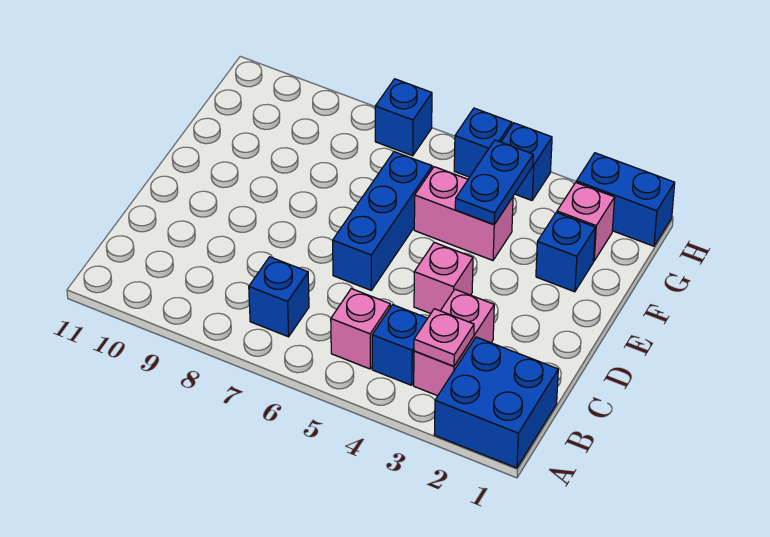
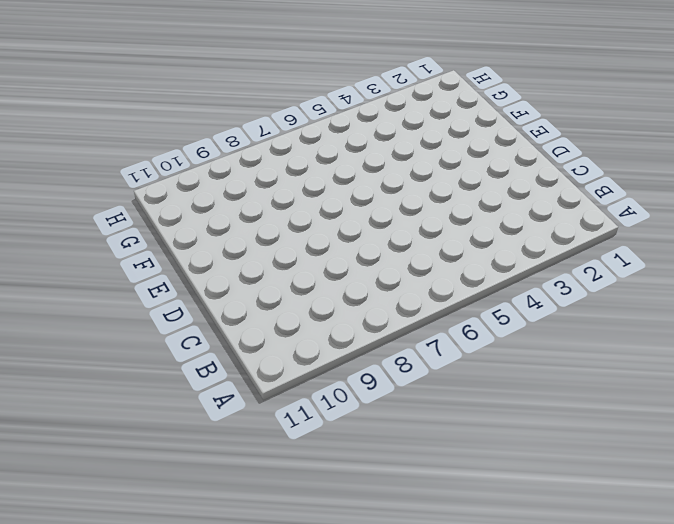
none -> blue brick A1:B2 level 1
none -> pink brick B3:C3 level 1
none -> blue brick B4 level 1

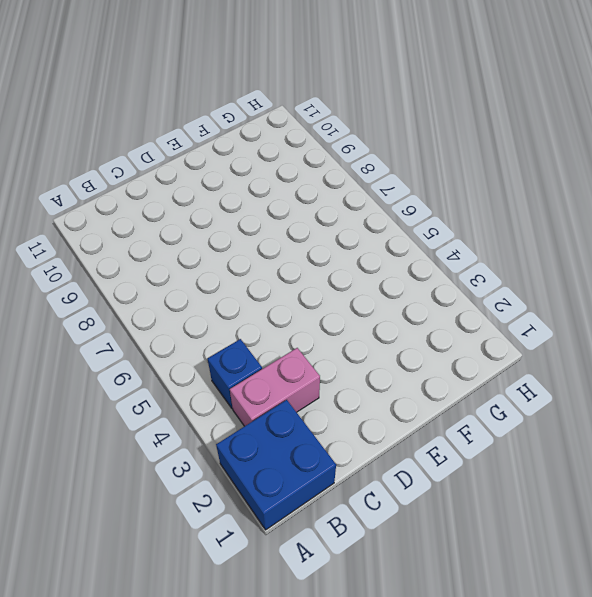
none -> pink brick B5 level 1
none -> blue brick B7 level 1
none -> pink brick D4 level 1

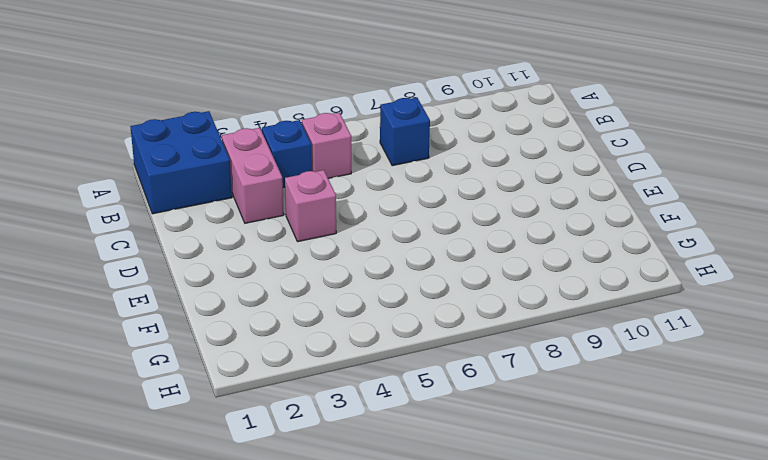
none -> blue brick D6:F6 level 1
none -> blue brick F2 level 1
none -> pink brick F4:F5 level 1

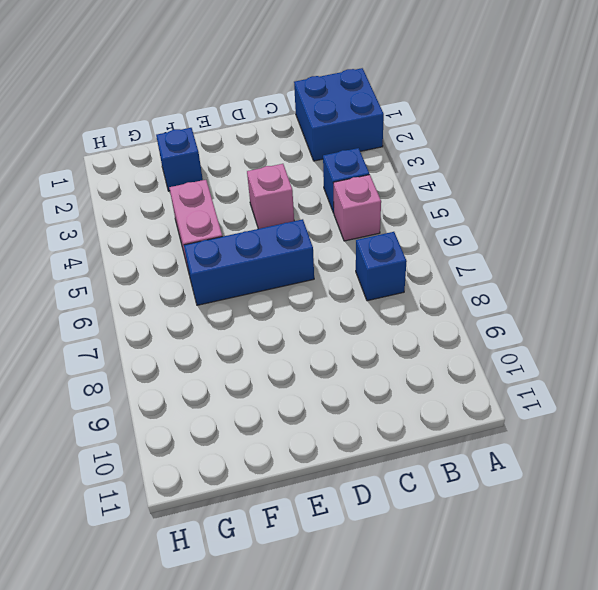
none -> pink brick B3:C3 level 1
none -> pink brick G2 level 1
none -> blue brick H1:H2 level 1

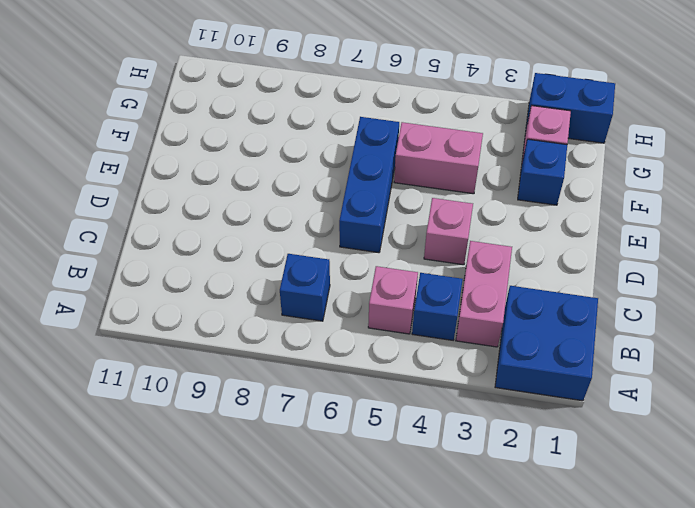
none -> blue brick H4 level 1
none -> blue brick H5 level 1
none -> blue brick H7 level 1

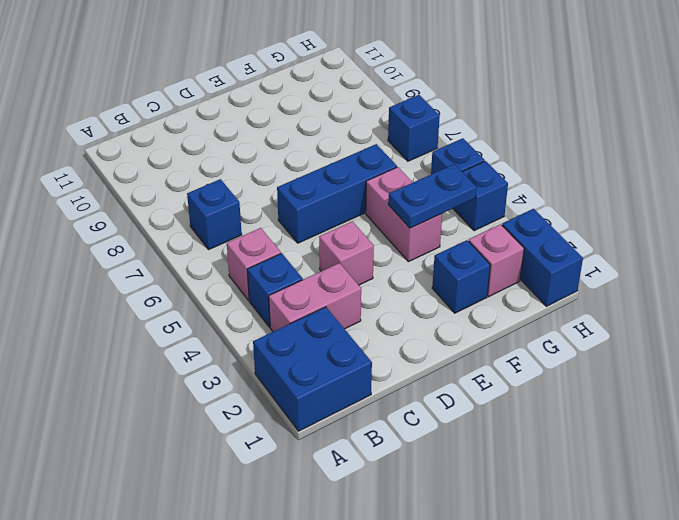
none -> pink plate B3 level 2

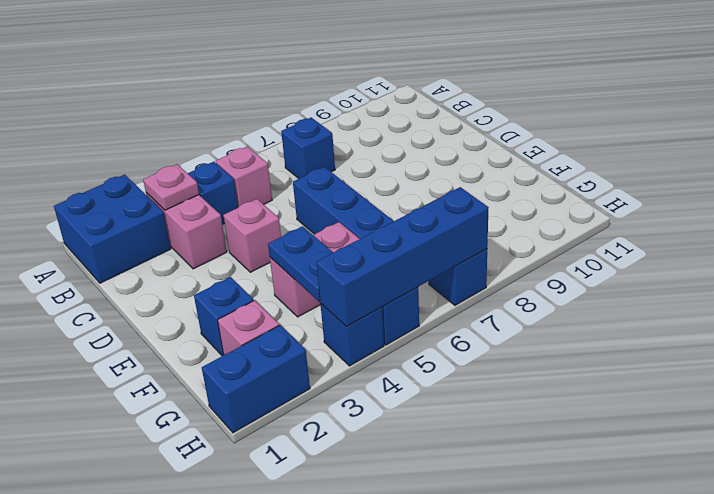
blue brick H4:H7 level 2 -> none

